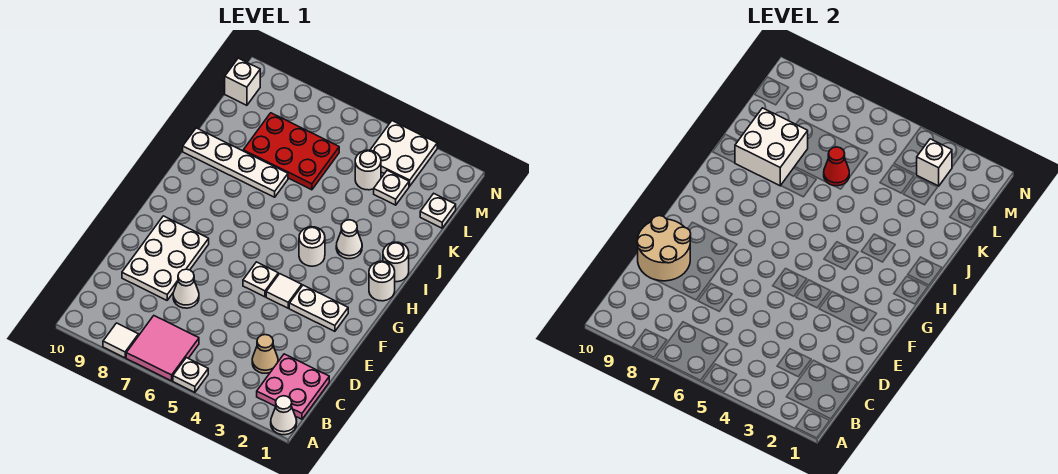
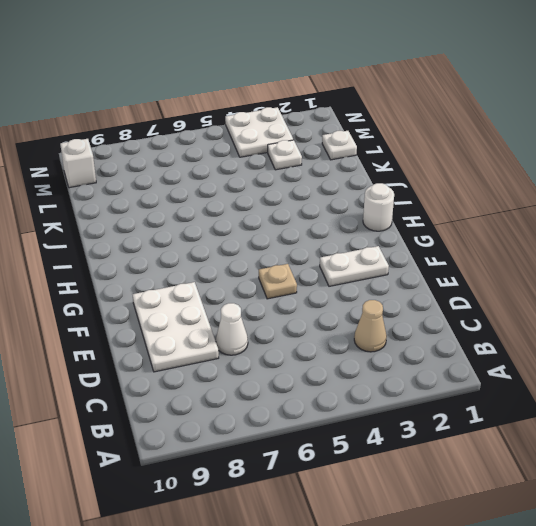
tan plate F5 level 1 -> white plate F5 level 1
none -> white cone A1 level 1
none -> white plate A5 level 1
none -> pink tile A6:B7 level 1

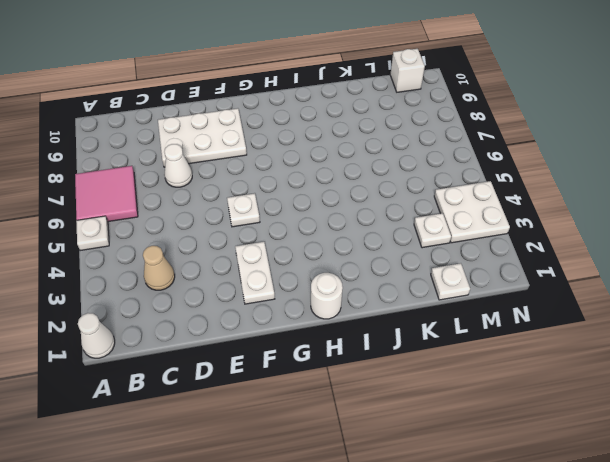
none -> white tile A8 level 1
none -> pink plate B1:C2 level 1
none -> white tile F4 level 1

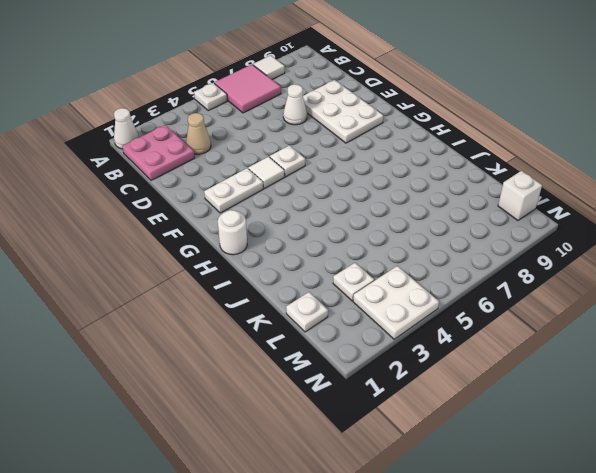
none -> white round brick H4 level 1
none -> white round brick I1 level 1
none -> white cone I3 level 1

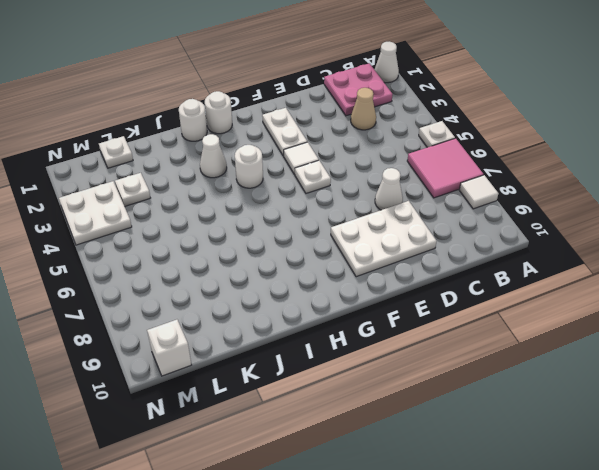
none -> white plate J7:J10 level 1
none -> red plate K6:L8 level 1
none -> white round brick L4 level 1

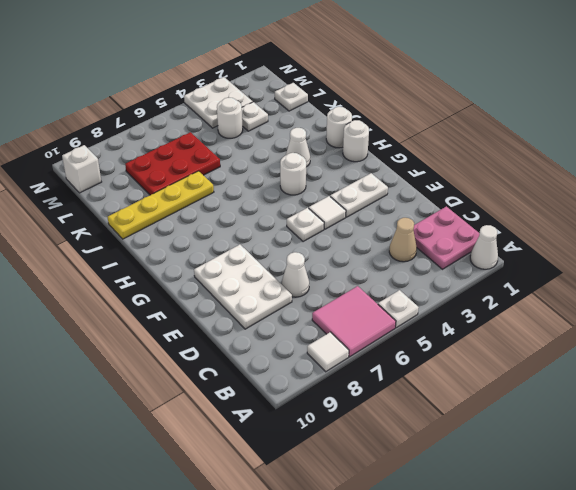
yellow plate J7:J10 level 1 -> white plate J7:J10 level 1
none -> tan round brick D9:E10 level 2
none -> white brick J8:K9 level 2
none -> red cone K6 level 2

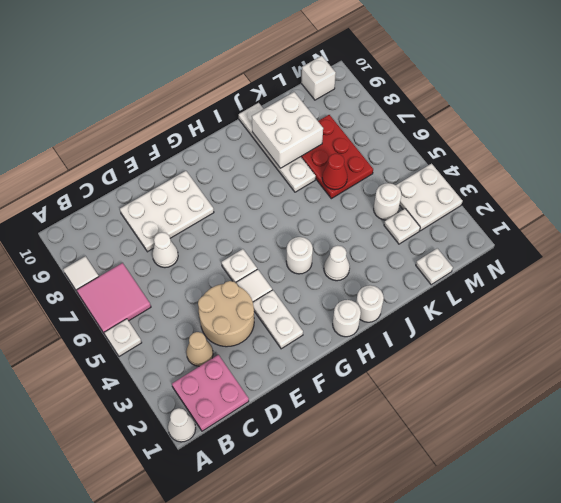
tan round brick D3:E4 level 1 -> tan round brick D9:E10 level 2
none -> white brick M3 level 2

